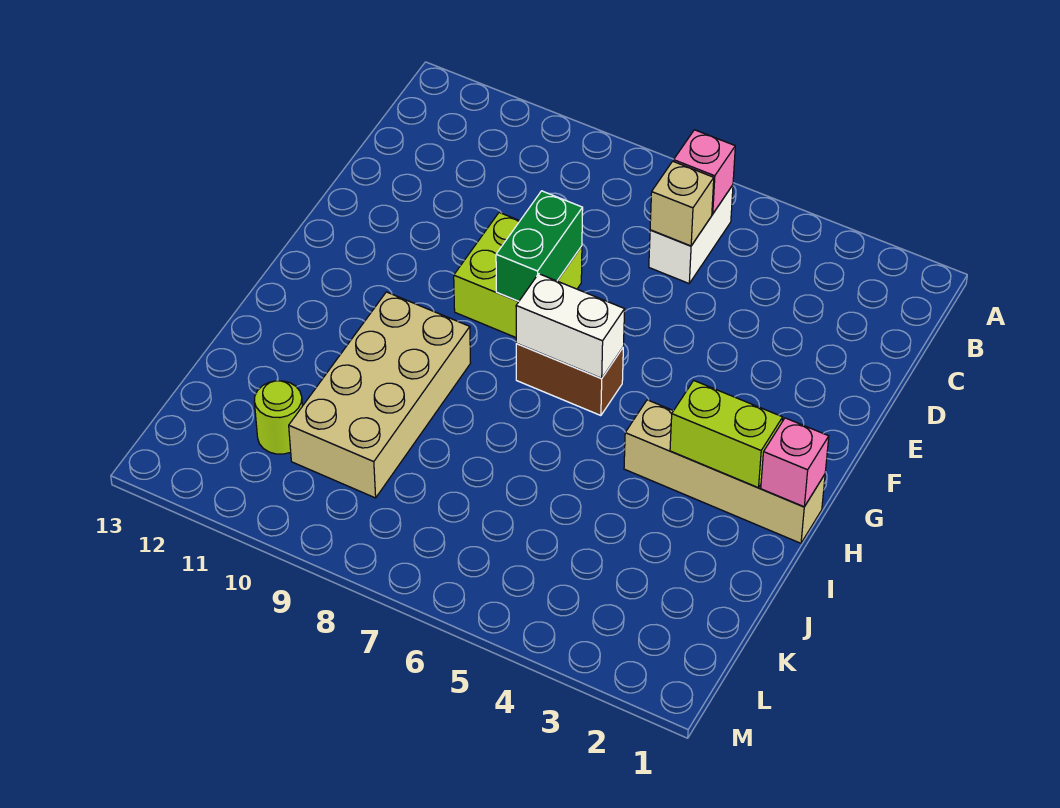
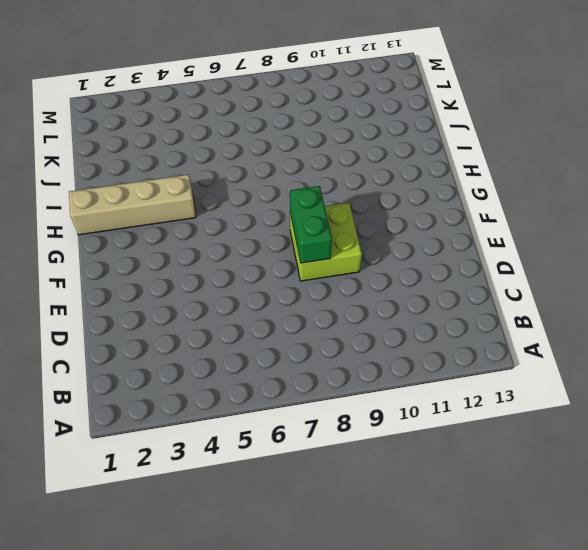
none -> white brick B6:C6 level 1
none -> brown brick G6:G7 level 1
none -> tan brick H9:K10 level 1

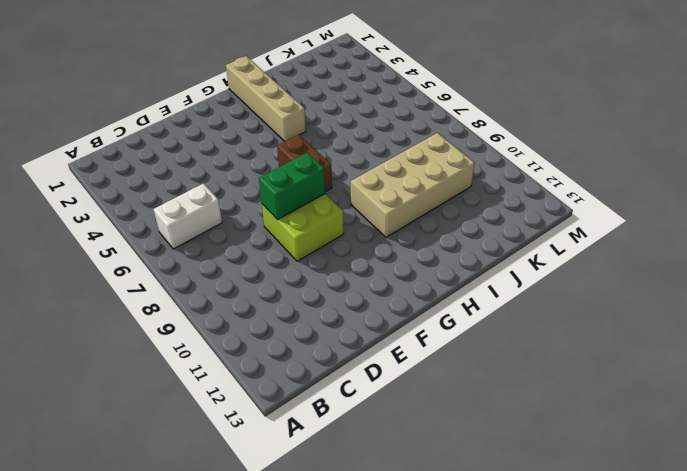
none -> lime round brick K11 level 1
none -> pink brick B6 level 2
none -> tan brick C6 level 2

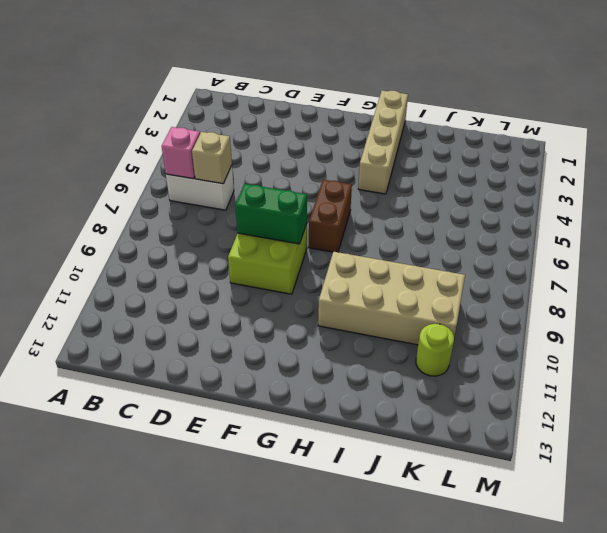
none -> white brick G6:G7 level 2
none -> pink brick H1 level 2
none -> lime brick H2:H3 level 2

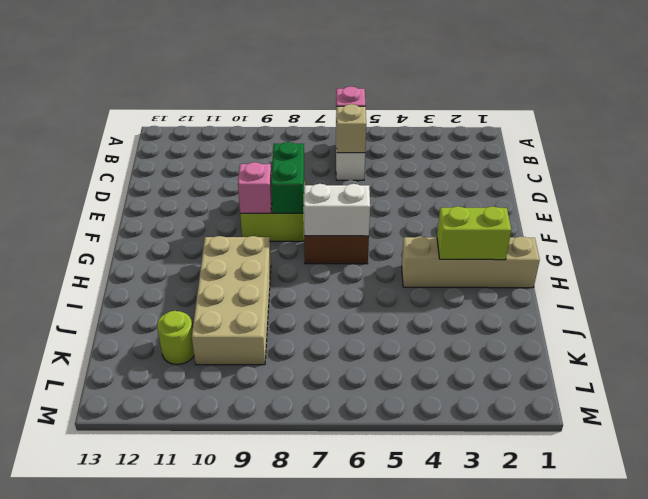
pink brick F9 level 2 -> pink brick H1 level 2

